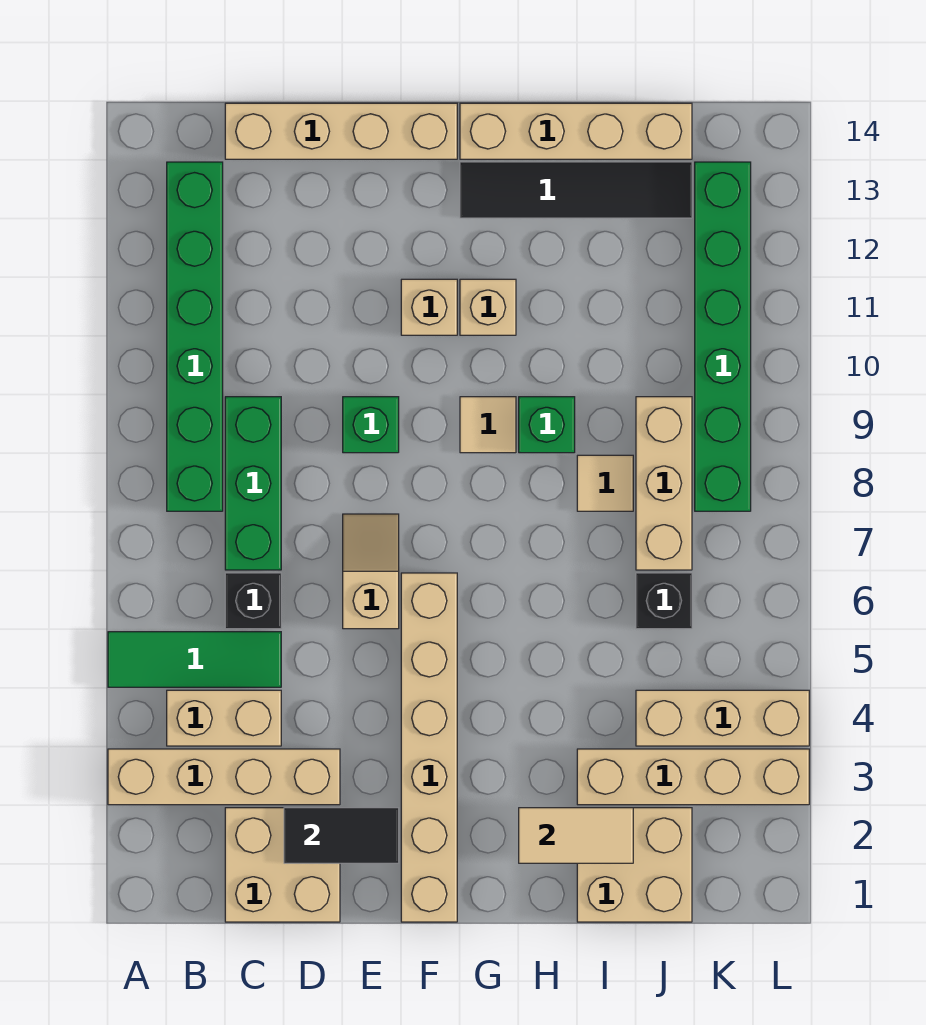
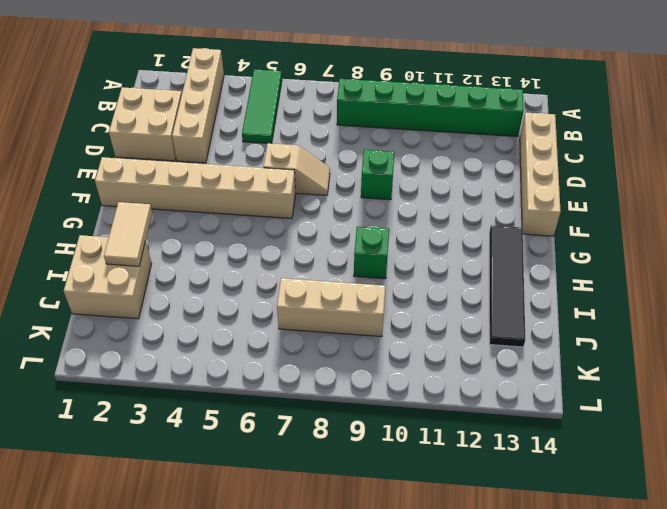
none -> tan brick B4:C4 level 1
none -> black brick C6 level 1
none -> green brick C7:C9 level 1

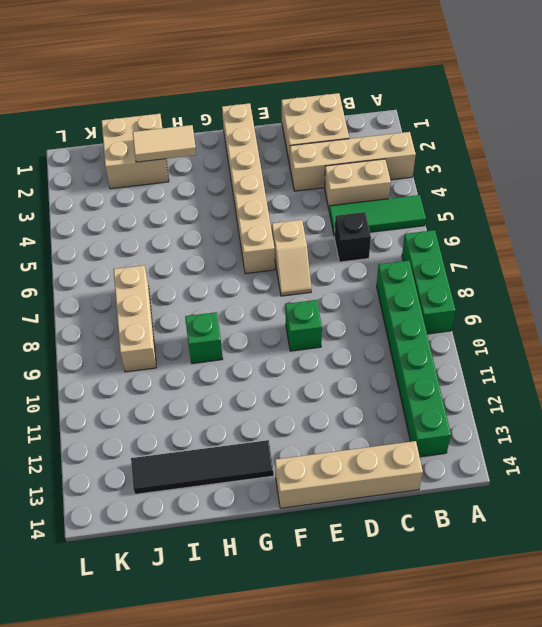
green brick A7:A9 level 1 -> green brick C7:C9 level 1
none -> tan brick F11 level 1
none -> tan tile G9 level 1
none -> tan brick G11 level 1

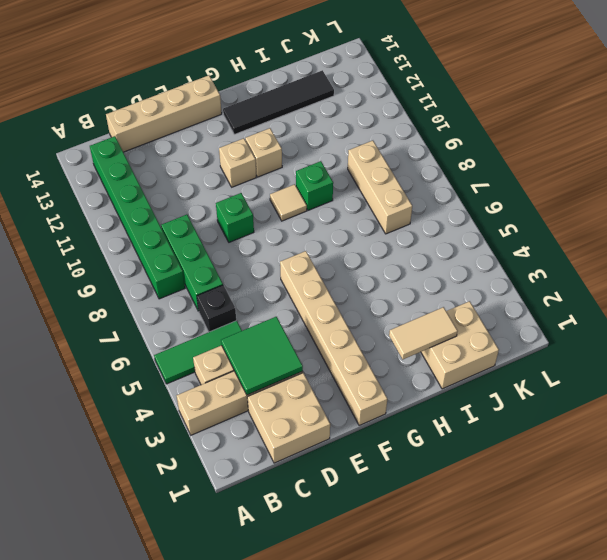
green tile C3:D4 level 2 -> none
none -> tan slope E6:E7 level 1 top 6
none -> tan brick G14:J14 level 1
none -> tan brick I3:L3 level 1

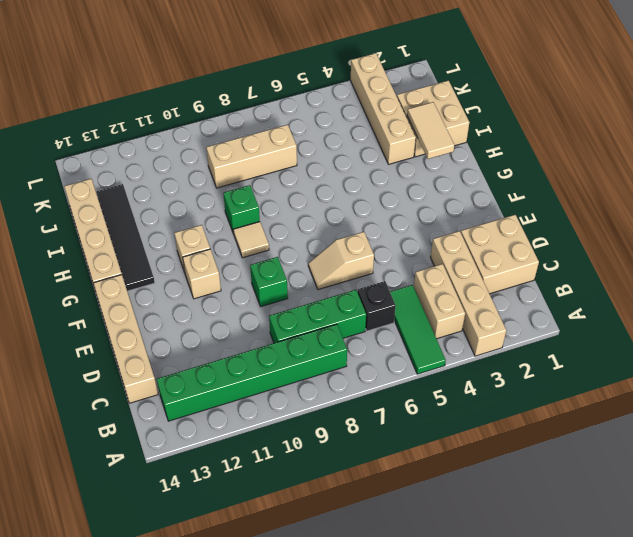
none -> tan brick F1:F6 level 1
none -> tan tile I8 level 1
none -> tan brick J4:L4 level 1

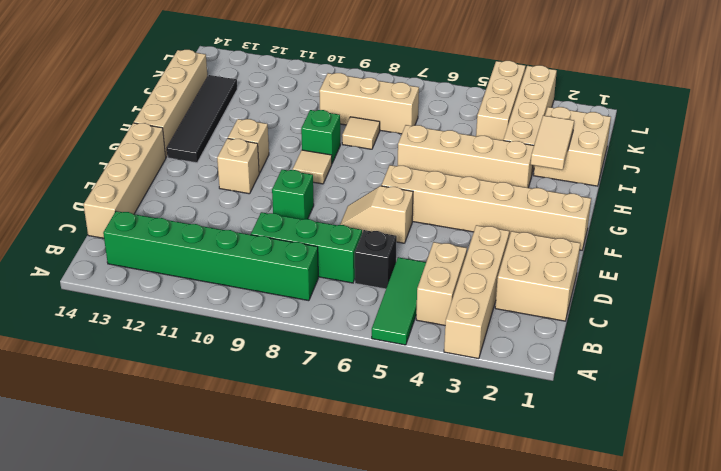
tan brick H3:H6 level 1 -> none
none -> black brick J6 level 1
none -> green brick K8:K13 level 1
none -> black tile D2:E2 level 2

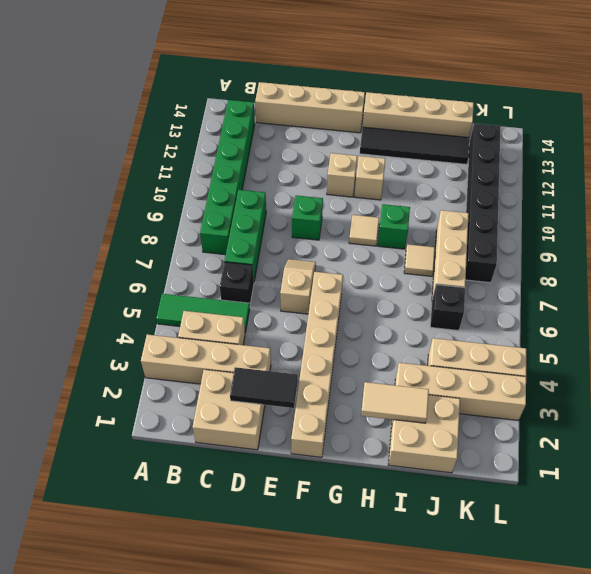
black brick K8:K13 level 1 -> green brick K8:K13 level 1

